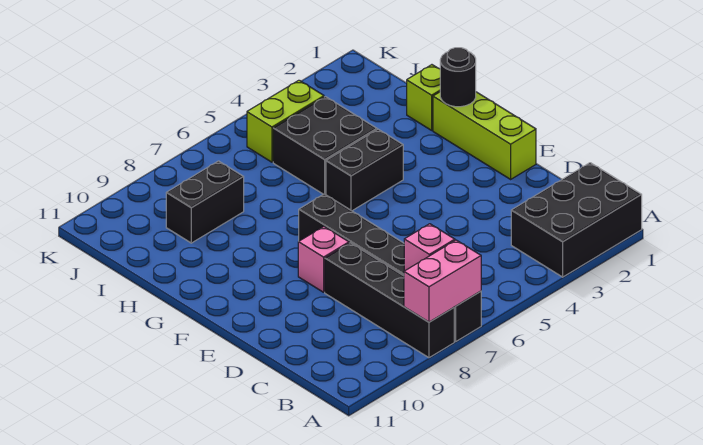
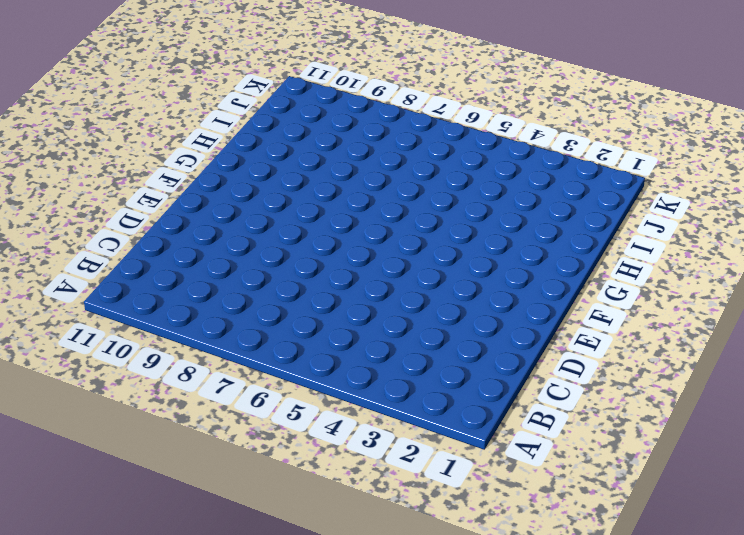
none -> black brick A1:B3 level 1
none -> black brick A7:F7 level 1
none -> black brick A8:D8 level 1

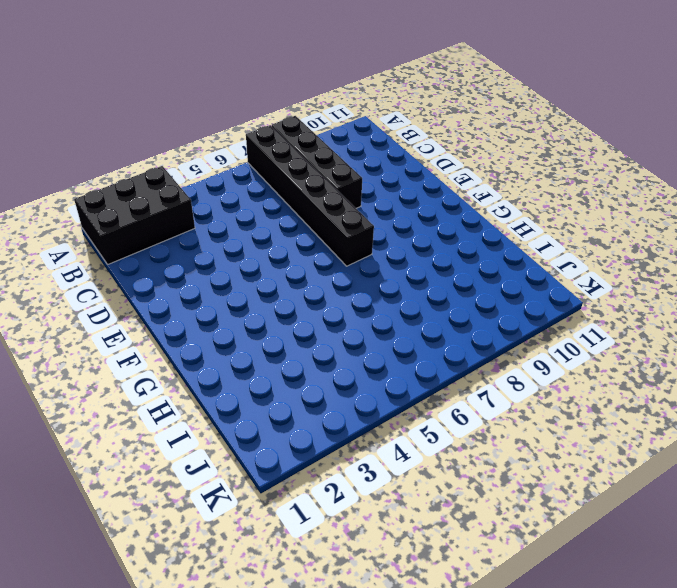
none -> lime brick E1:G1 level 1
none -> pink brick E8 level 1
none -> black brick G4:G5 level 1

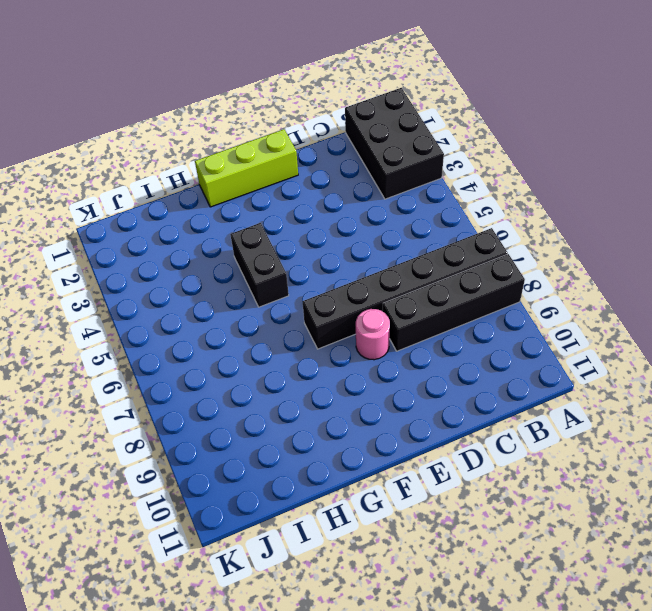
pink round brick E8 level 1 -> pink brick E8 level 1
none -> lime brick H1 level 1
none -> black brick H4:I5 level 1
none -> black brick I8:I9 level 1

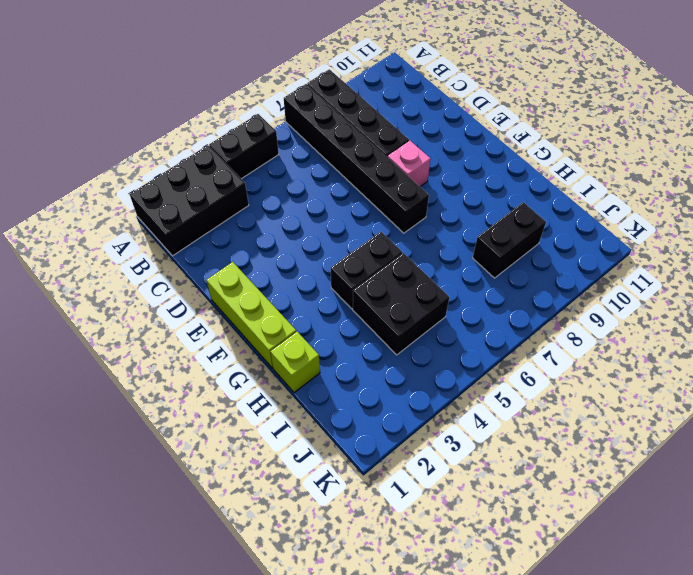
black brick A4:A5 level 1 -> none
none -> lime brick J4:J5 level 1
none -> pink brick A7:A8 level 2
none -> pink brick B7 level 2

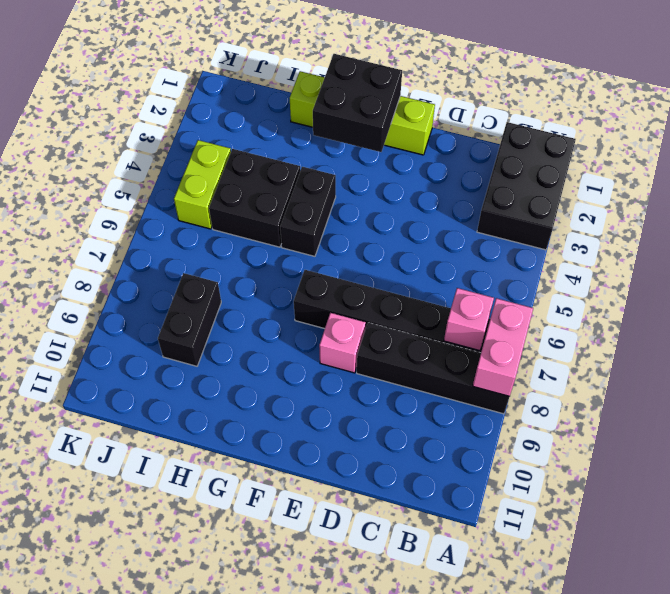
black brick F1:G2 level 2 -> black round brick G1 level 2

